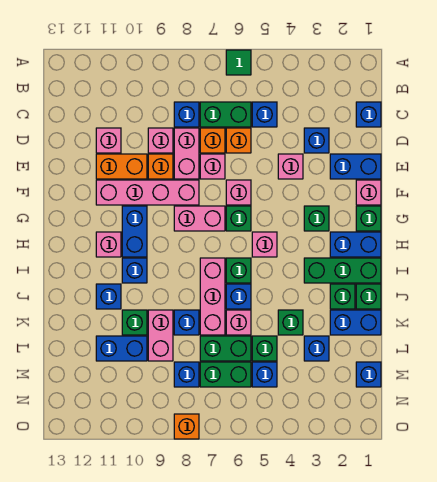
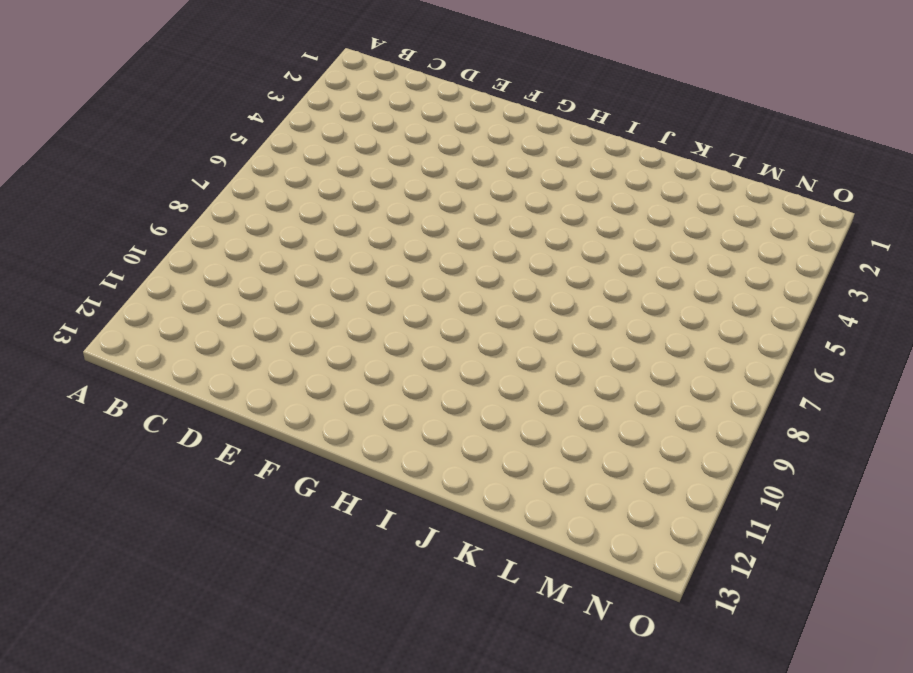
none -> green tile A6 level 1
none -> blue brick C1 level 1
none -> blue brick C5 level 1
none -> green brick C6:C7 level 1

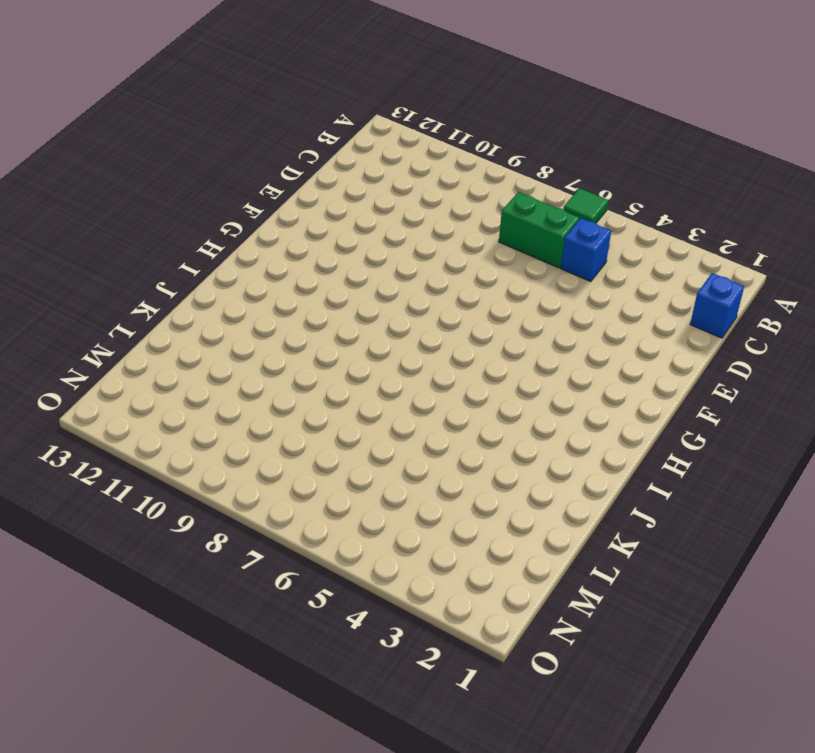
none -> blue brick C8 level 1
none -> blue brick D3 level 1
none -> orange brick D6 level 1
none -> orange brick D7 level 1

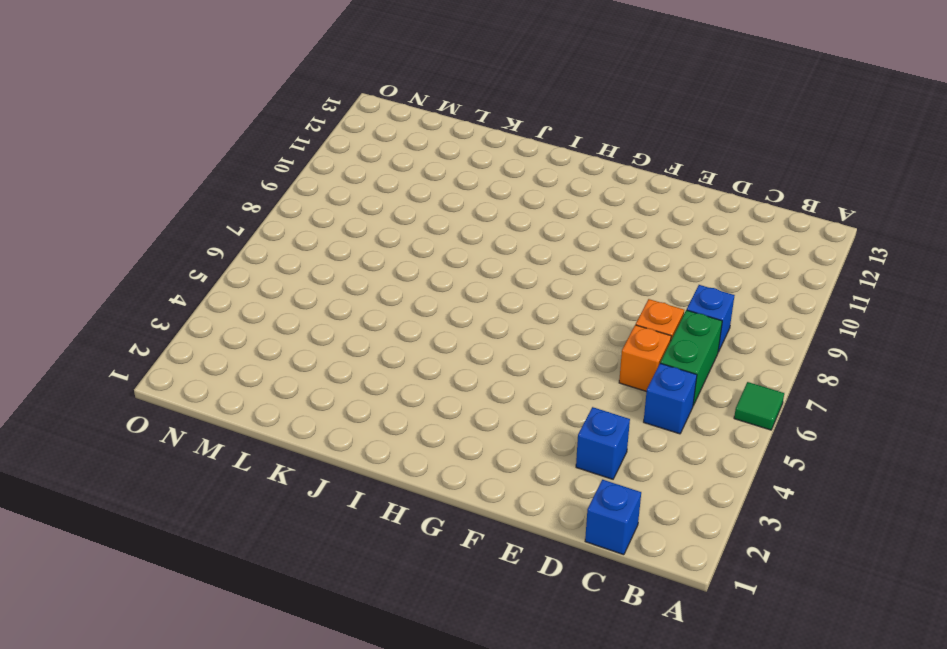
none -> pink brick D8:E8 level 1
none -> pink brick D9 level 1
none -> pink brick D11 level 1
none -> blue brick E1:E2 level 1

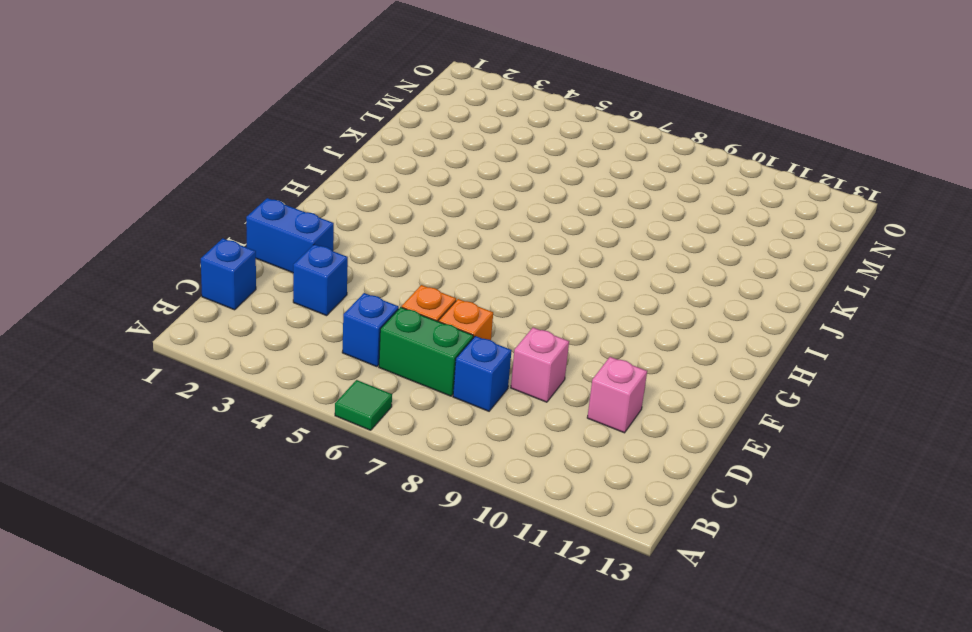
none -> pink brick D8:E8 level 1
none -> pink brick E4 level 1
none -> pink brick E7 level 1
none -> orange brick E9 level 1

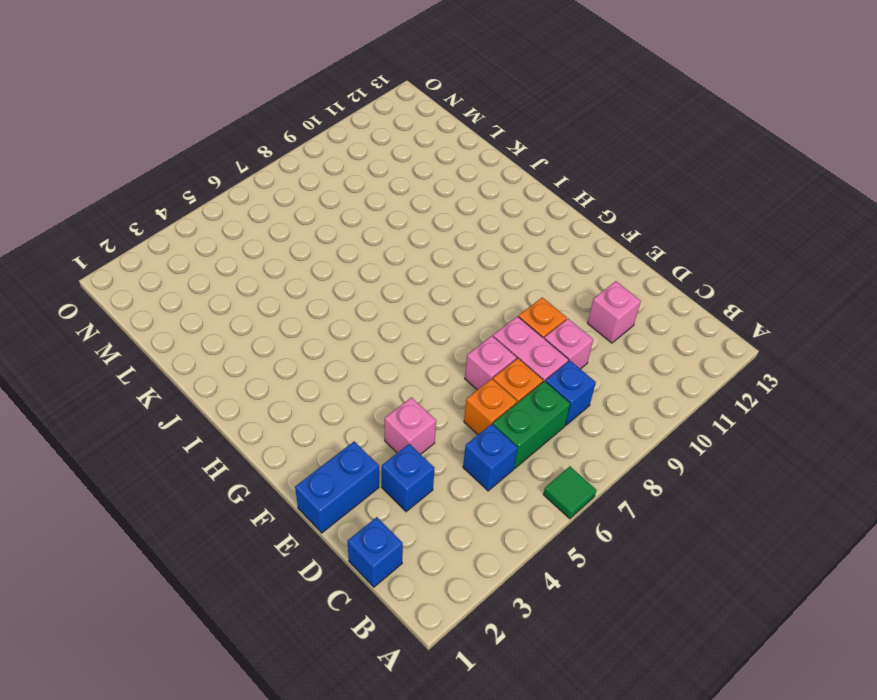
none -> orange brick E10:E11 level 1
none -> pink brick F1 level 1
none -> pink brick F6 level 1
none -> pink brick F8:F11 level 1

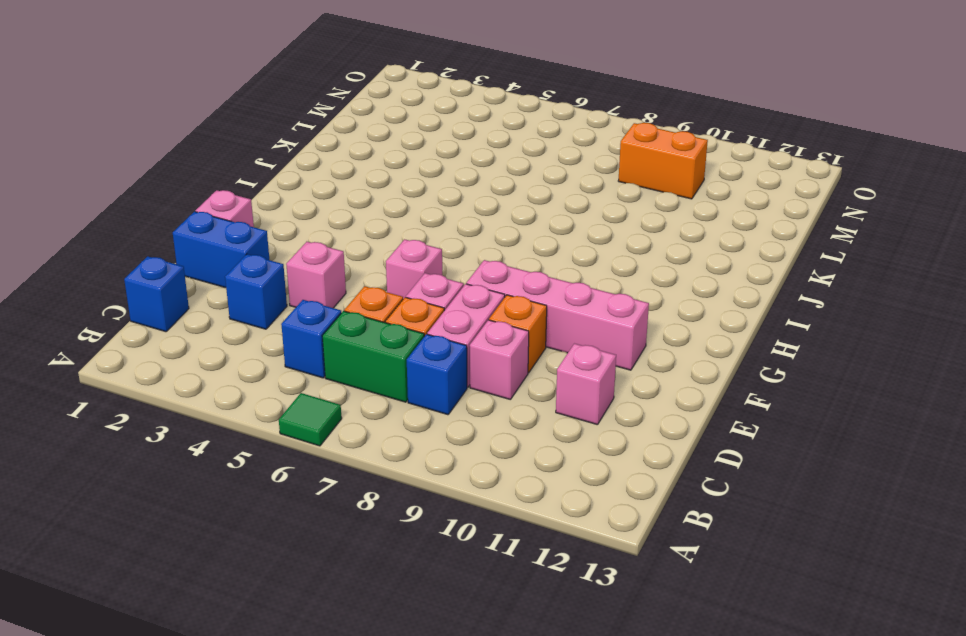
orange brick M9:M10 level 1 -> orange brick E10:E11 level 1
none -> green brick G1 level 1
none -> green brick G3 level 1
none -> green brick G6 level 1
none -> pink brick G7:G8 level 1

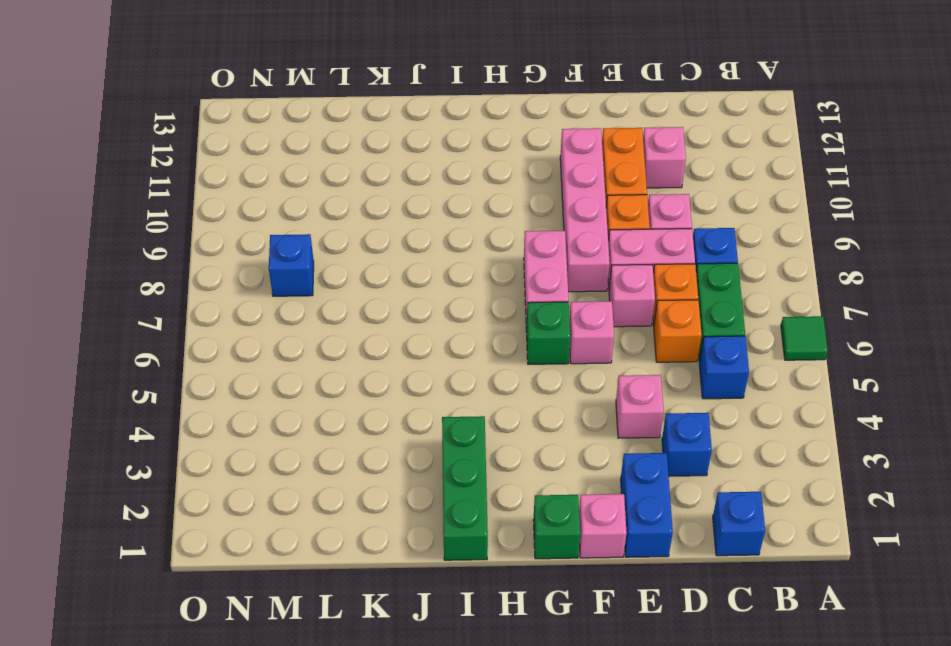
none -> green brick G3 level 1
none -> blue brick G10:H10 level 1
none -> blue brick H1:H2 level 1
none -> pink brick H5 level 1

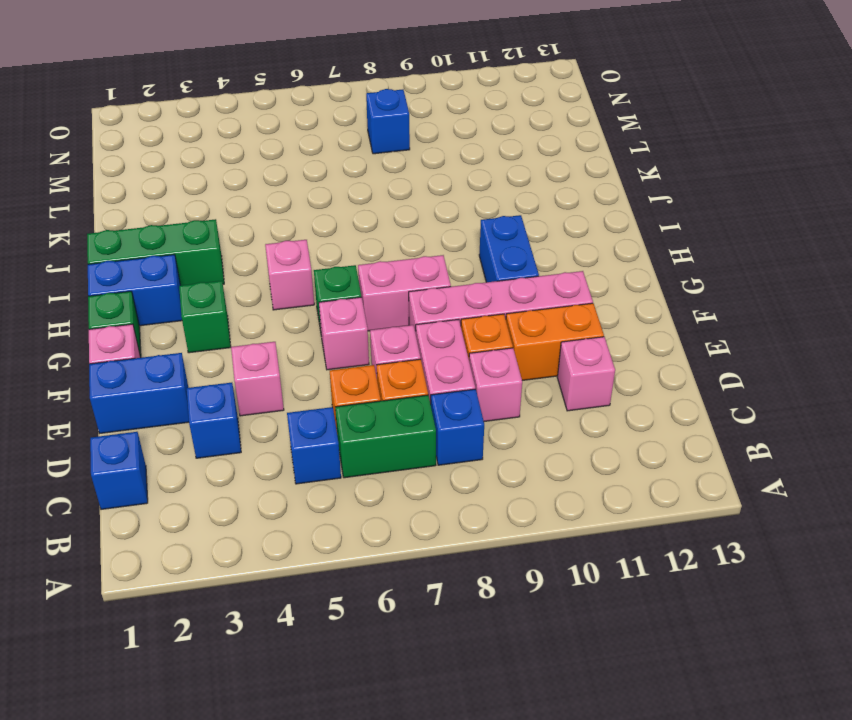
none -> green tile A6 level 1
none -> pink brick H11 level 1
none -> green brick I6 level 1
none -> pink brick I7:K7 level 1

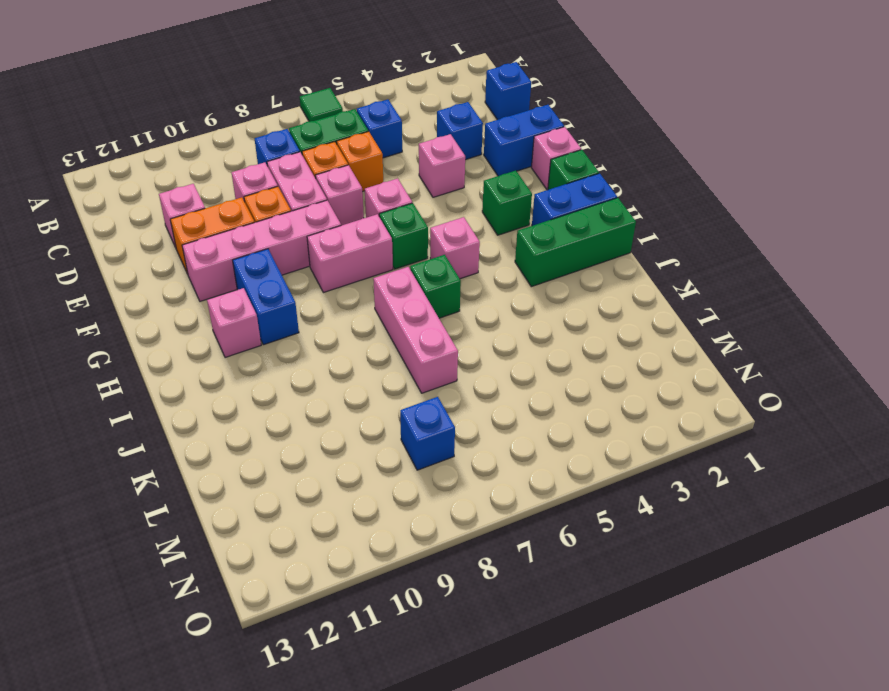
none -> blue brick I10 level 1
none -> green brick J1 level 1
none -> green brick J2 level 1
none -> blue brick J6 level 1

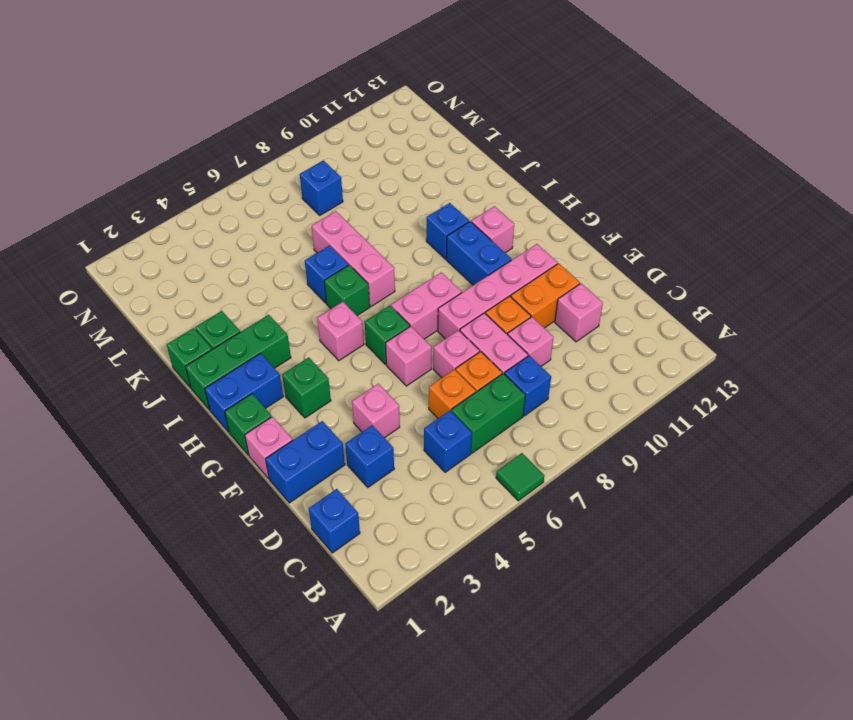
none -> blue brick J11 level 1
none -> blue brick K1:K2 level 1
none -> green brick K4 level 1
none -> pink brick K6 level 1

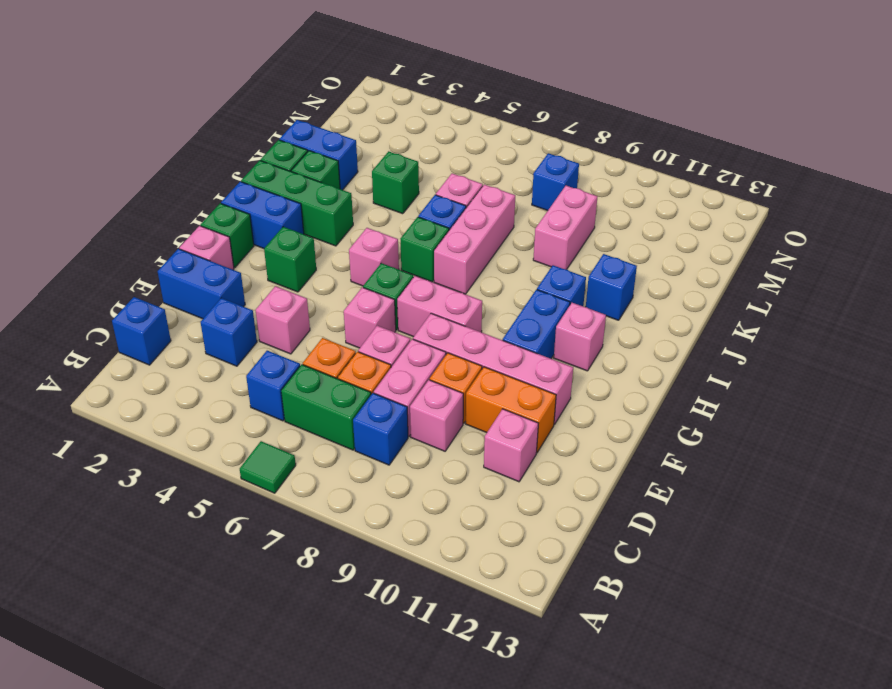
none -> blue brick K8 level 1
none -> green brick K10 level 1
none -> blue brick L3 level 1
none -> green brick L5 level 1

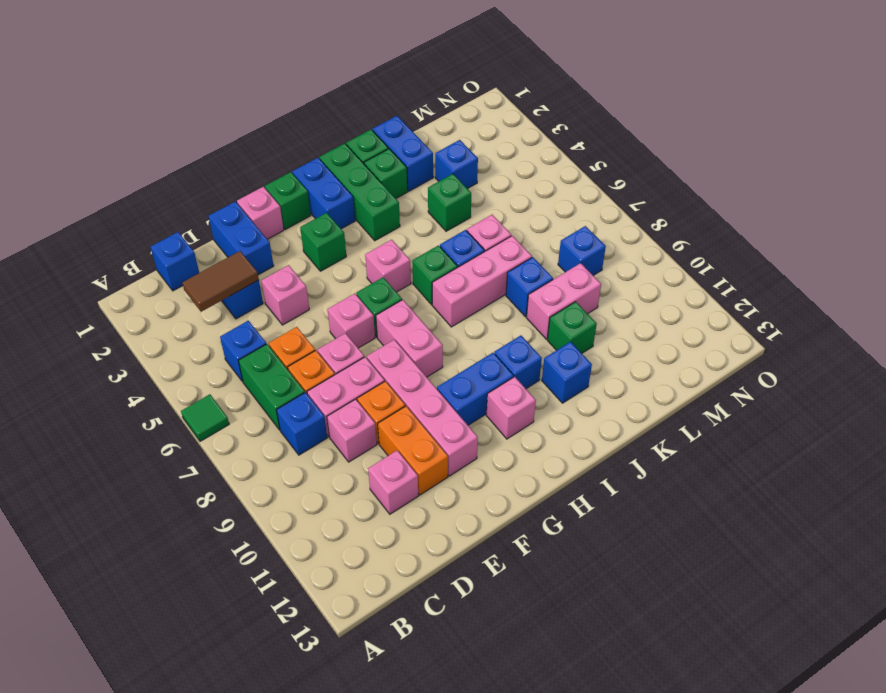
brown tile C3:D3 level 2 -> none
none -> green brick L5 level 1
none -> green brick L6:L7 level 1
none -> blue brick L10:L11 level 1
none -> blue brick M1 level 1

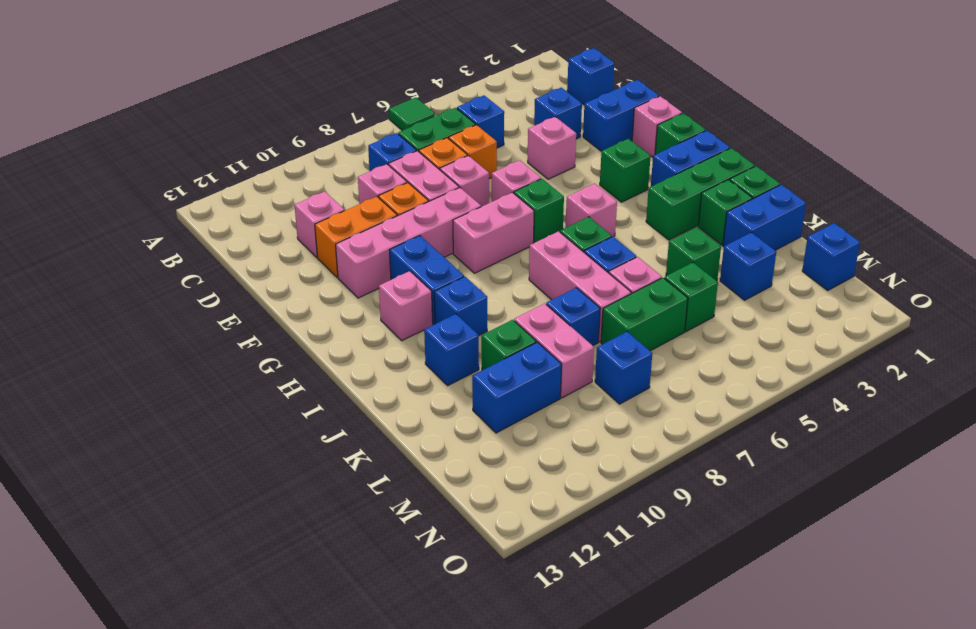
none -> blue brick M5 level 1
none -> green brick M6:M7 level 1
none -> orange brick O8 level 1

